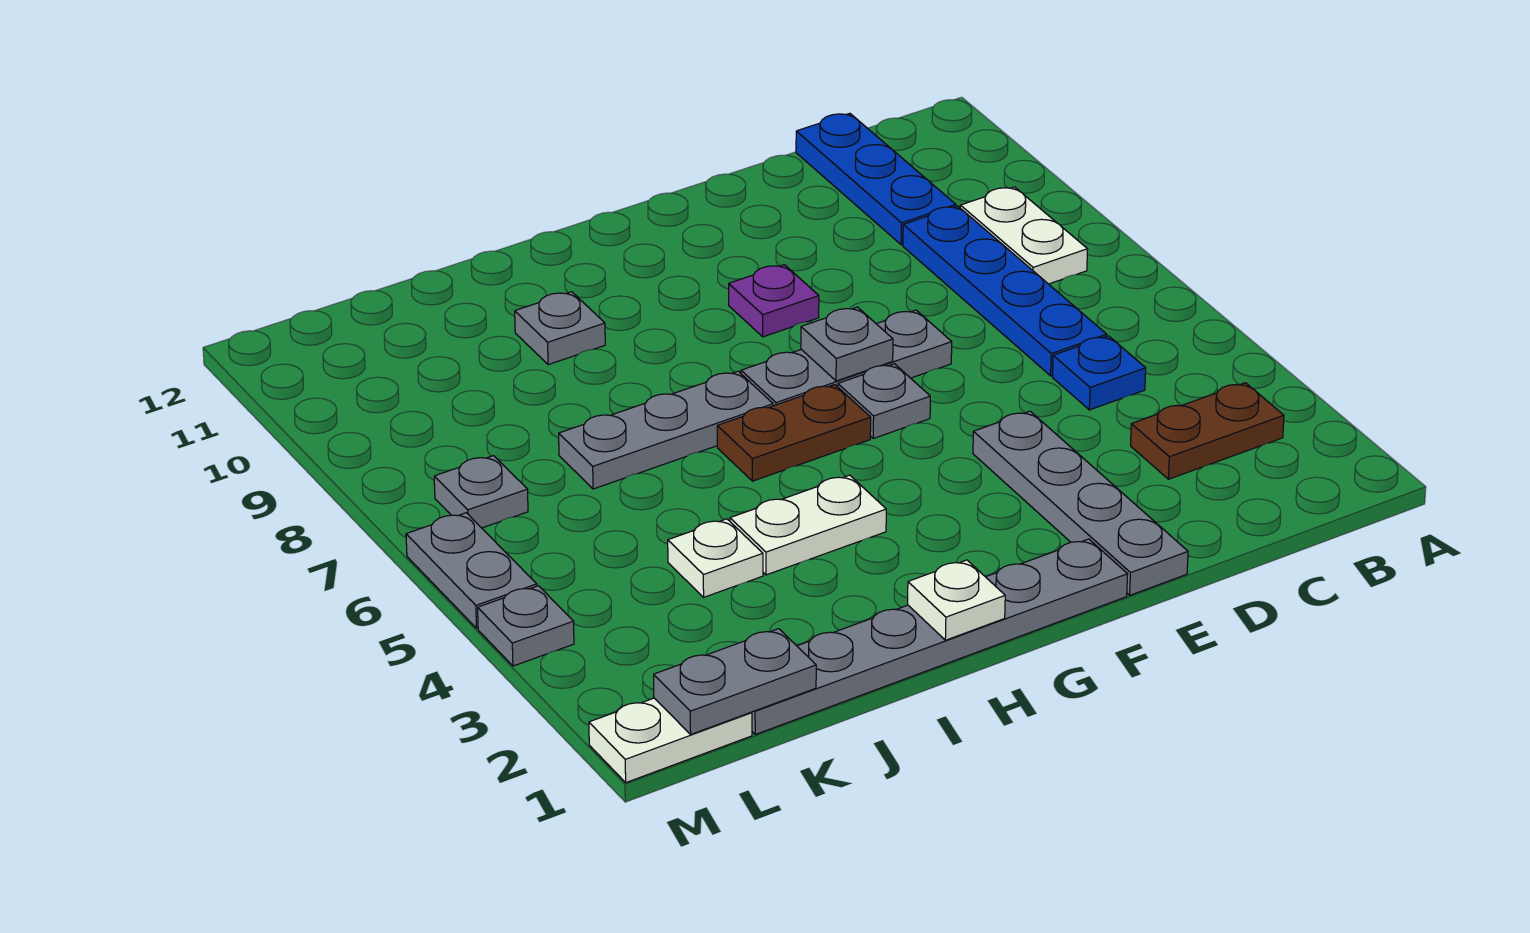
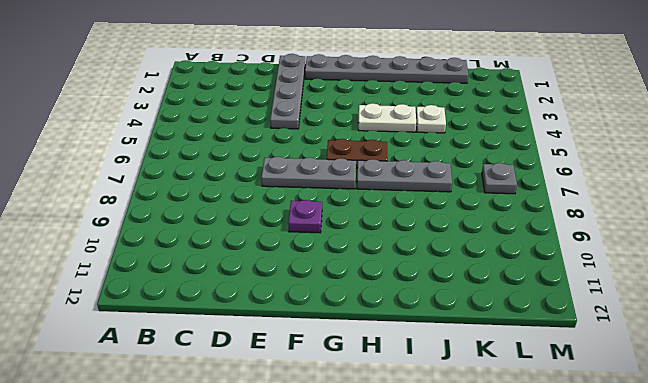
none -> brown plate B3:C3 level 1
none -> white plate B8:B9 level 1
none -> blue plate C5 level 1

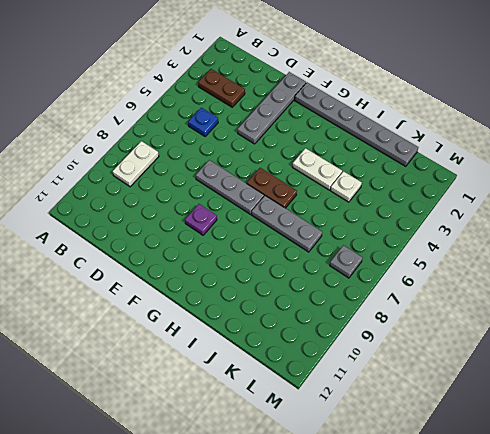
none -> blue plate C6:C9 level 1
none -> blue plate C10:C12 level 1
none -> grey plate F6 level 1

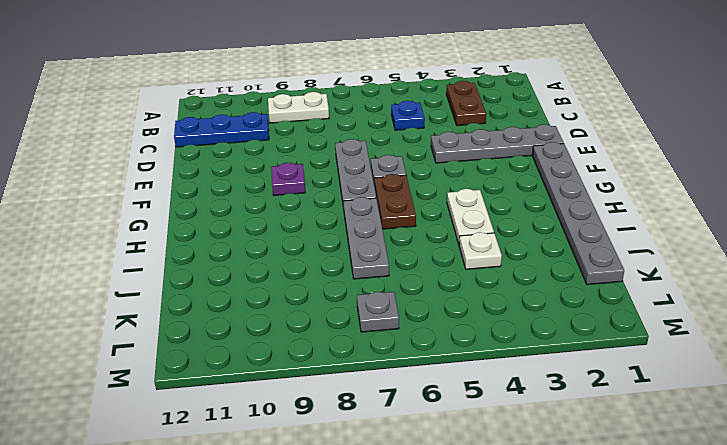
none -> blue plate C6:C9 level 1
none -> grey plate I10 level 1
none -> white plate L1:M1 level 1

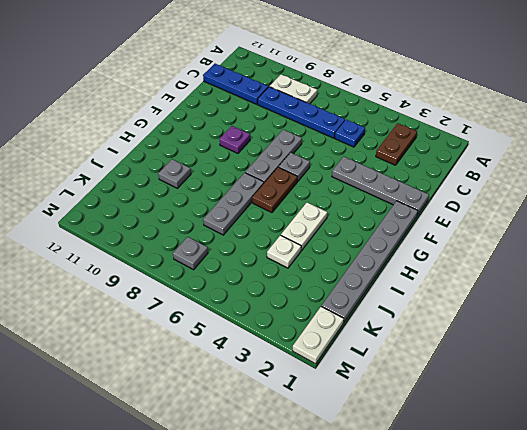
none -> grey plate M4 level 1
none -> grey plate M5:M6 level 1
none -> grey plate F7 level 2

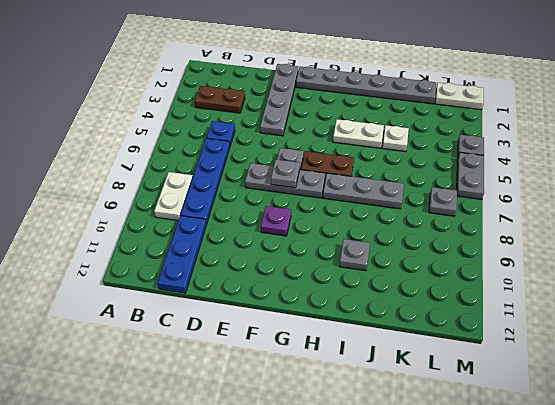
none -> white plate H1 level 2
none -> grey plate K1:L1 level 2

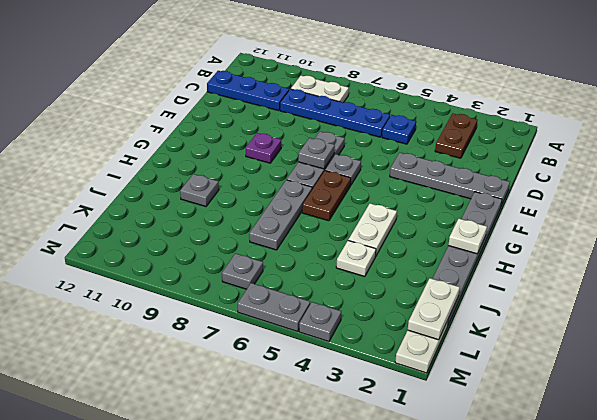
white plate K1:L1 level 2 -> grey plate K1:L1 level 2

